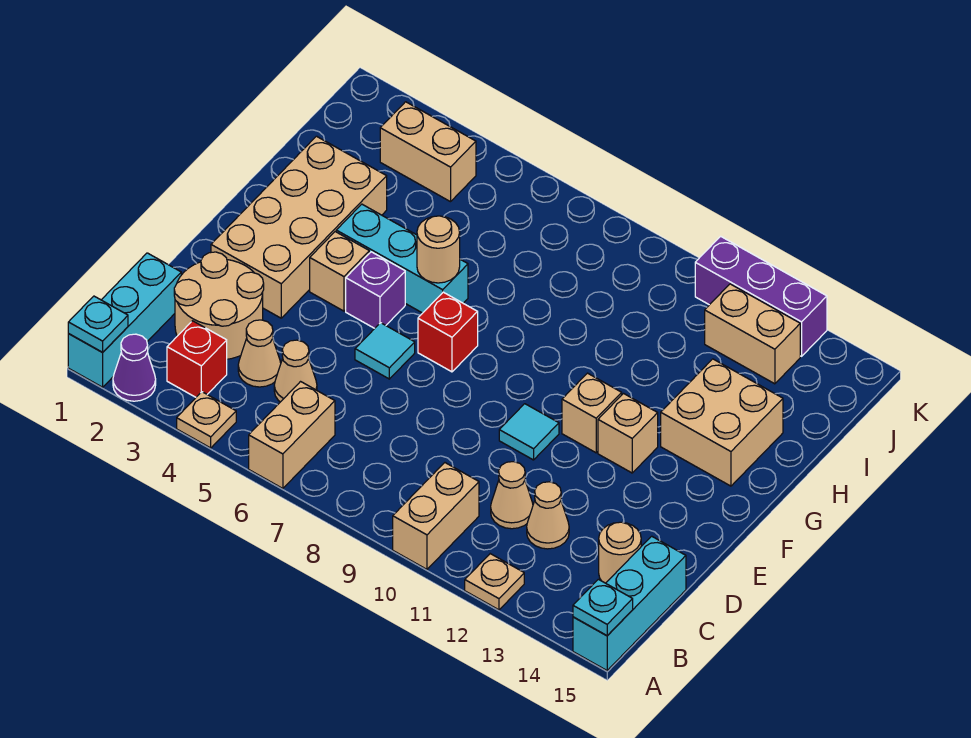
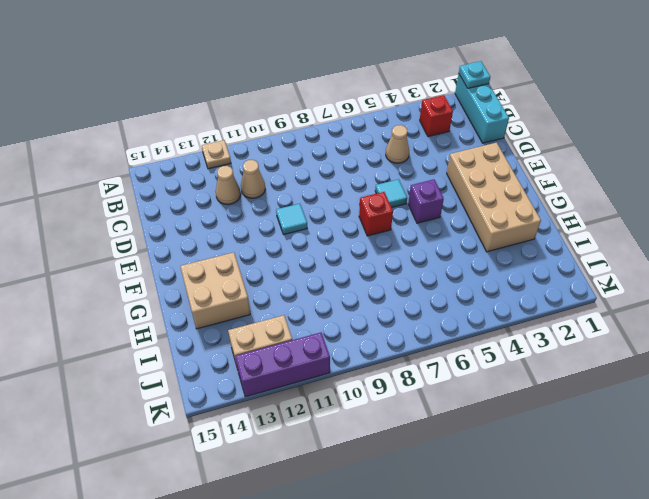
none -> purple cone A2 level 1
none -> tan plate A4 level 1
none -> tan brick A6:B6 level 1
none -> tan brick A10:B10 level 1

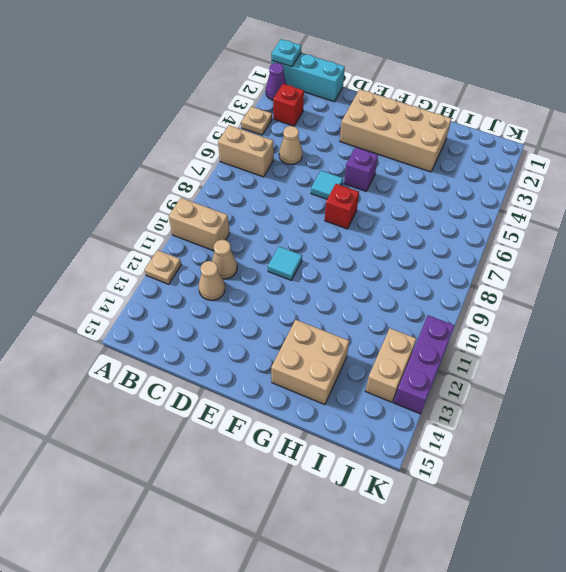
none -> cyan brick A15:C15 level 1
none -> tan round brick C2:D3 level 1
none -> tan cone C4 level 1
none -> tan round brick C14 level 1

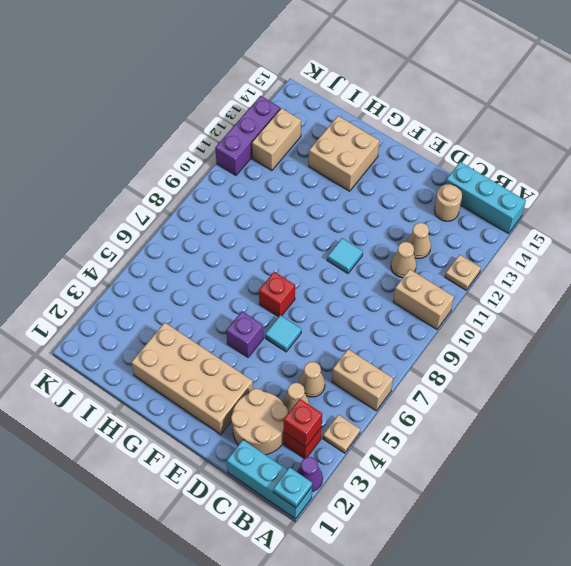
red brick B3 level 2 -> none
none -> tan brick F4 level 1
none -> tan brick F11 level 1
none -> tan brick F12 level 1
none -> cyan brick G4:G6 level 1

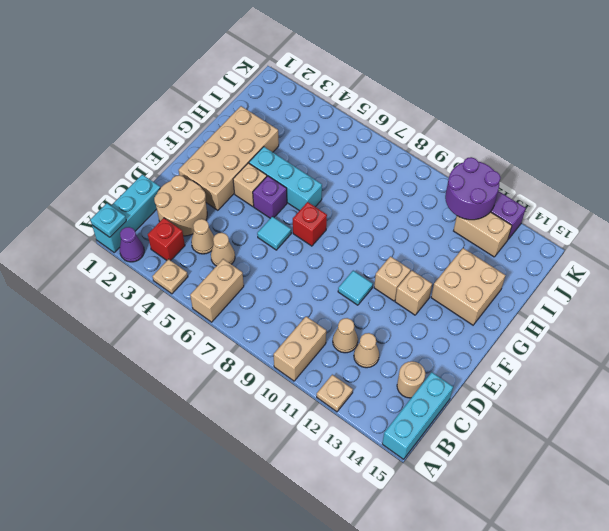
purple round brick J11:K12 level 2 -> none
none -> tan brick J3:J4 level 1
none -> cyan plate A15 level 2
none -> tan round brick G6 level 2

